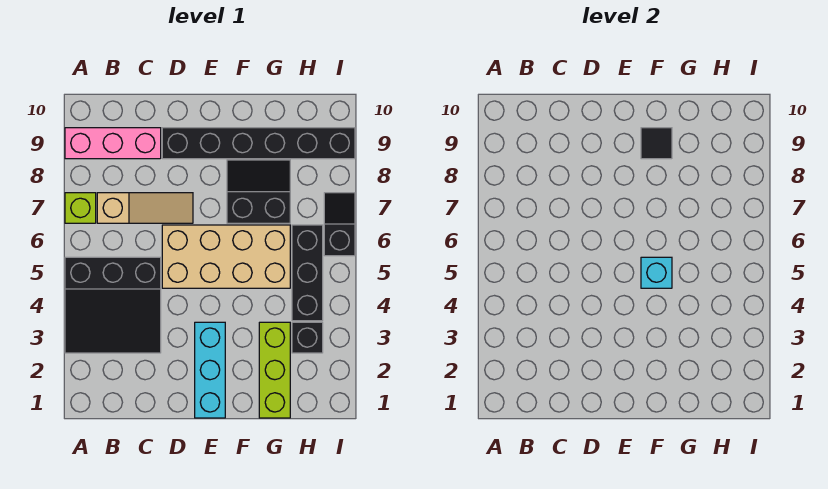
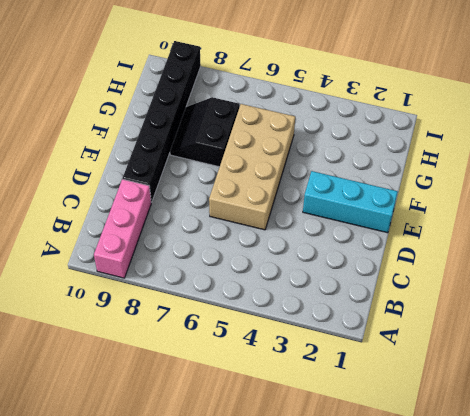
none -> black slope A3:C5 level 1 top 5
none -> lime brick A7 level 1
none -> tan slope B7:D7 level 1 top B

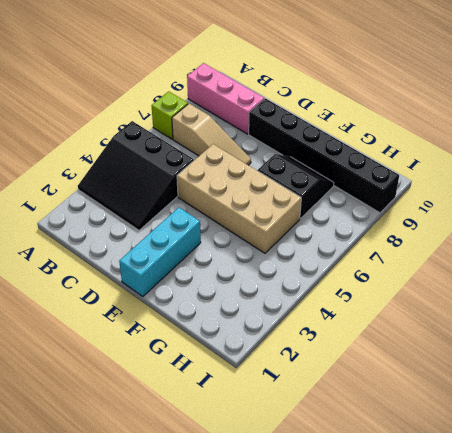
none -> lime brick G1:G3 level 1
none -> black brick H3 level 1
none -> black brick H4:H6 level 1

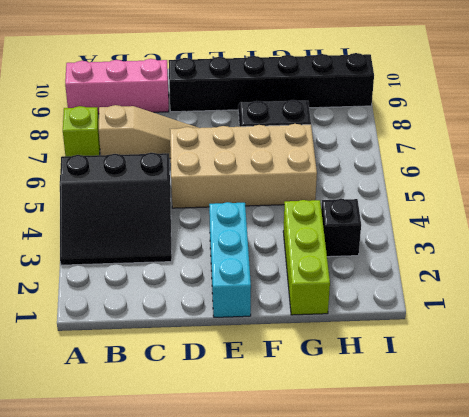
none -> black brick H4:H6 level 1
none -> black slope I6:I7 level 1 top 6
none -> cyan brick F5 level 2

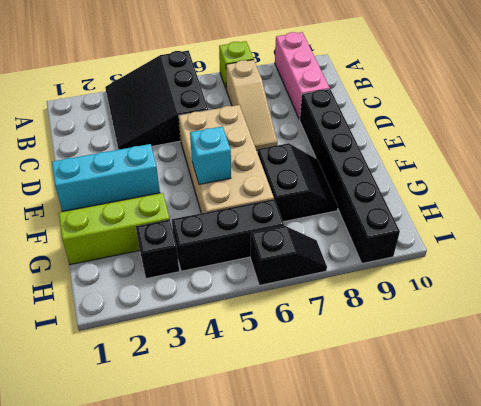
none -> black tile F9 level 2

